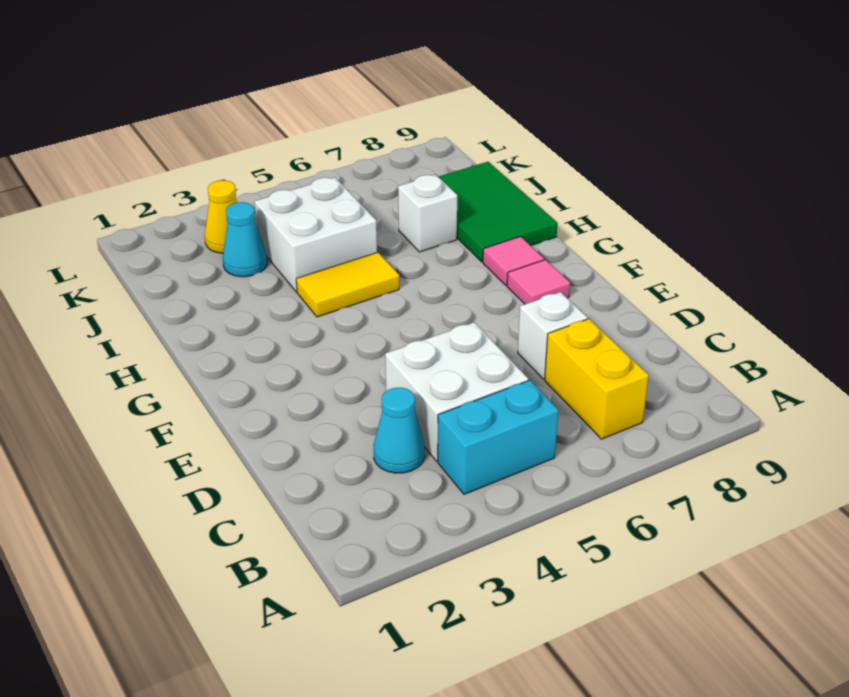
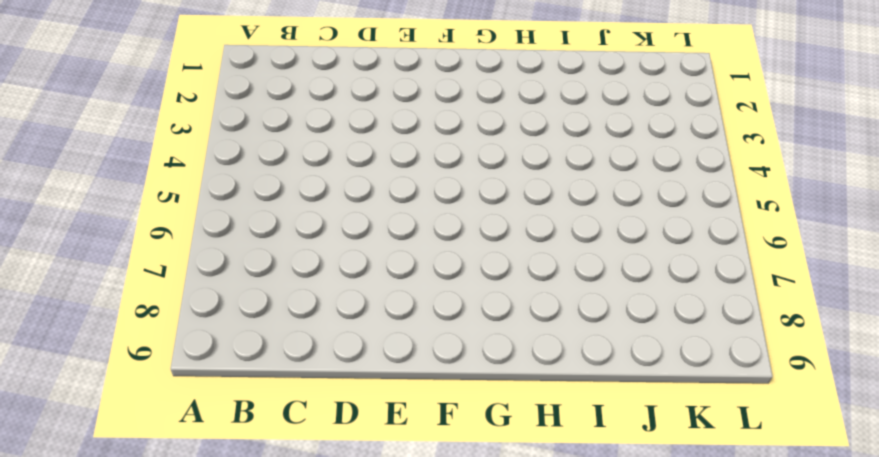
none -> cyan brick B4:B5 level 1
none -> yellow brick B7:C7 level 1
none -> cyan cone C3 level 1

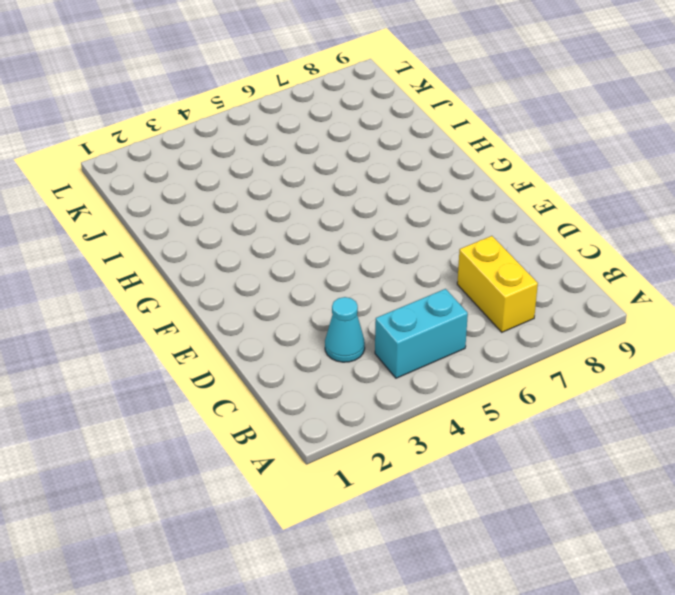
none -> white brick C4:D5 level 1
none -> white brick D7 level 1
none -> pink tile F8 level 1

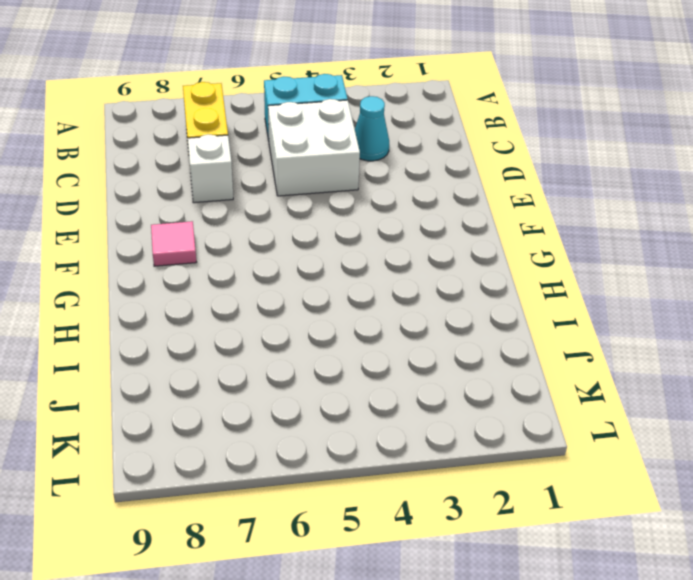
none -> pink tile G8 level 1
none -> yellow tile H4:H5 level 1
none -> green tile H8:J9 level 1

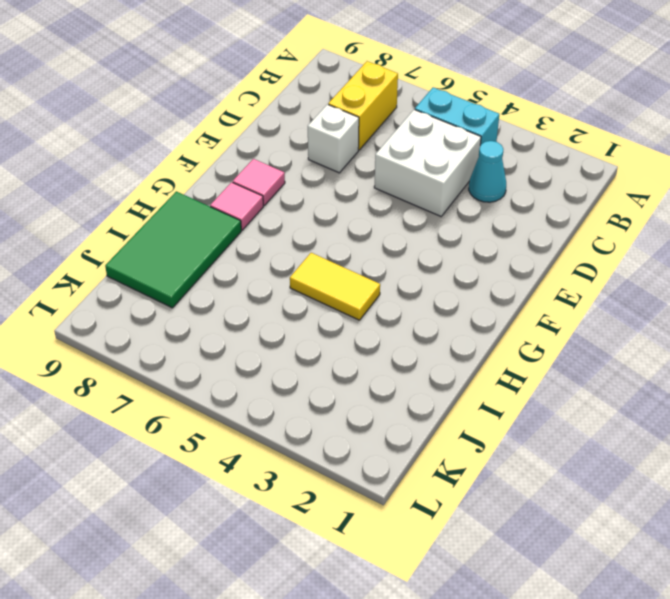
none -> white brick I4:J5 level 1
none -> white brick I7 level 1
none -> cyan cone J3 level 1

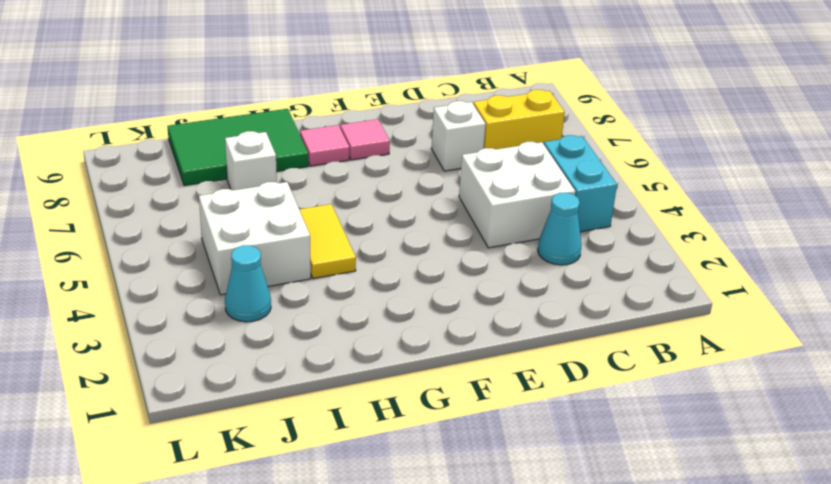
none -> yellow cone K3 level 1

